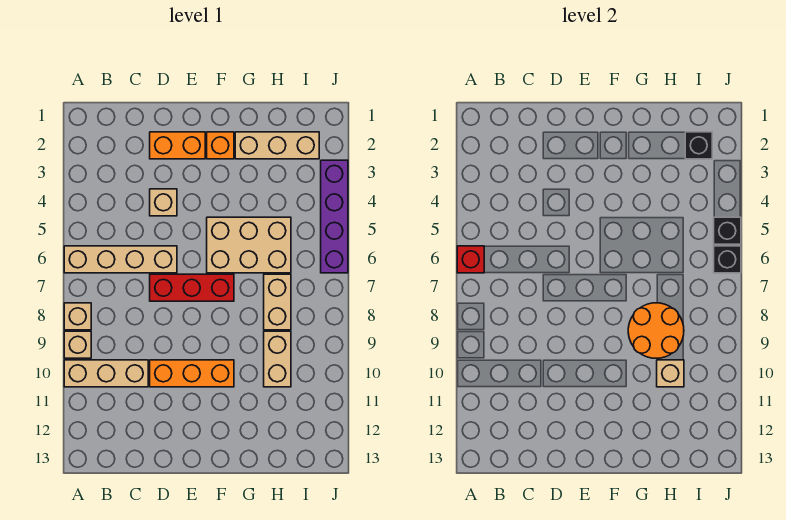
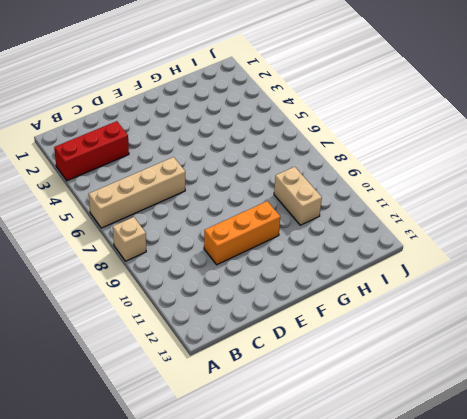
red brick A3:C3 level 1 -> red brick D7:F7 level 1
none -> tan brick A9 level 1
none -> tan brick A10:C10 level 1
none -> orange brick D2:E2 level 1

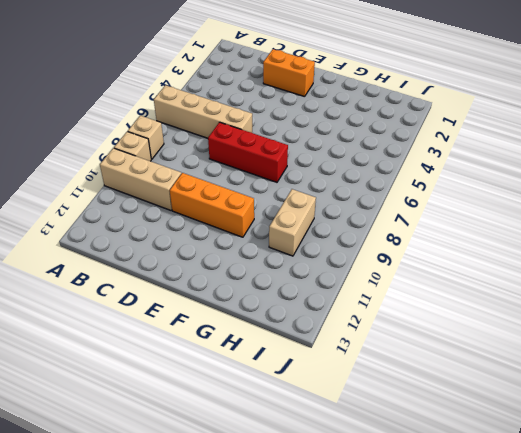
none -> tan brick D4 level 1
none -> orange brick F2 level 1
none -> tan brick F5:H6 level 1

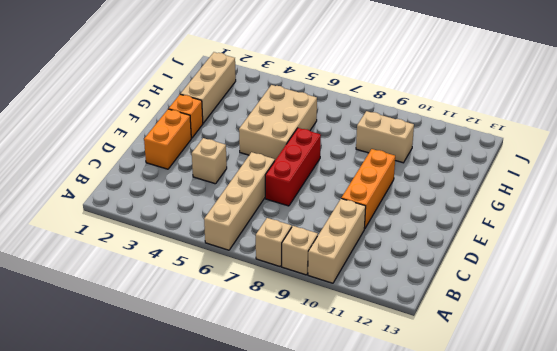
none -> tan brick H7:H8 level 1
none -> purple brick J3:J6 level 1
none -> red brick A6 level 2

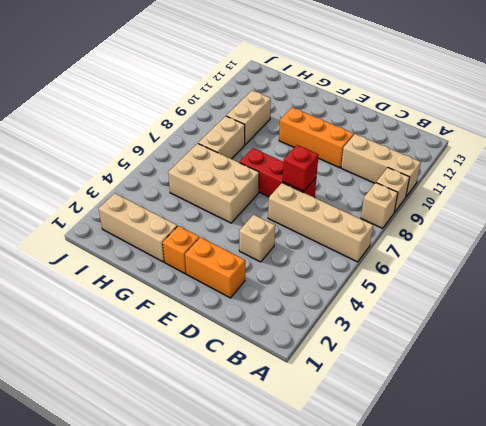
red brick D7 level 2 -> red brick A6 level 2
none -> purple brick J3:J6 level 1
none -> orange round brick G8:H9 level 2
none -> tan brick H10 level 2

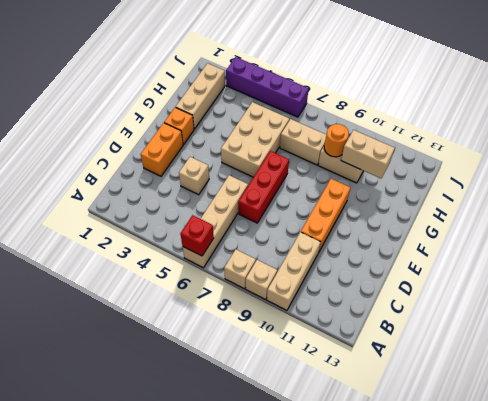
orange round brick H9 level 2 -> orange round brick G8:H9 level 2
tan brick H10:H11 level 2 -> tan brick H10 level 2
none -> black brick I2 level 2
none -> black brick J5 level 2
none -> black brick J6 level 2

